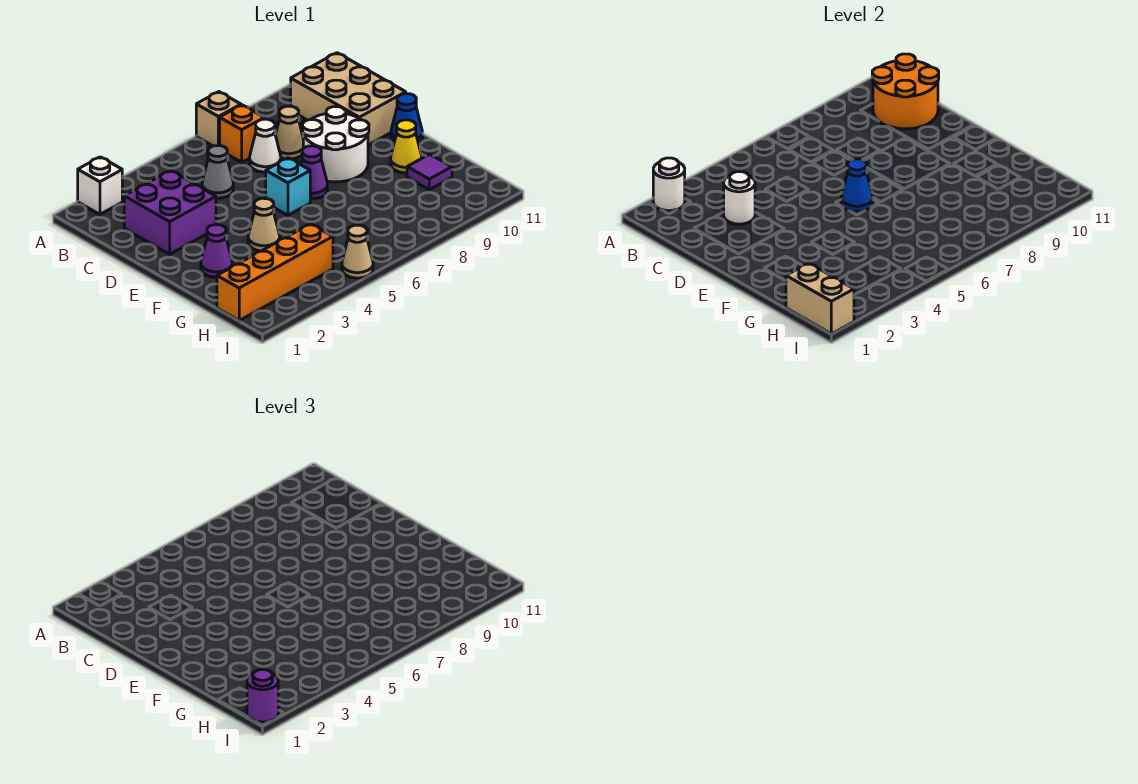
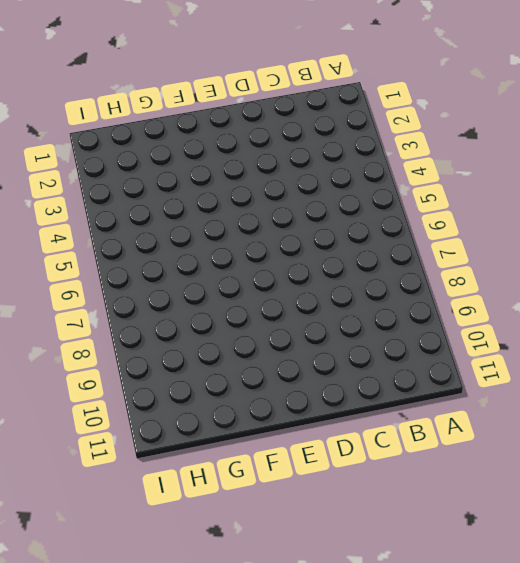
none -> white brick A2 level 1
none -> tan brick A7 level 1
none -> orange brick B7 level 1

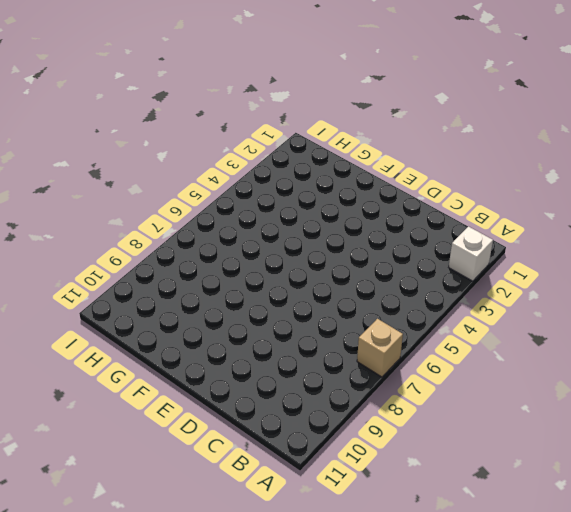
none -> orange brick B7 level 1
none -> tan brick B10:D11 level 1
none -> purple brick C2:D3 level 1

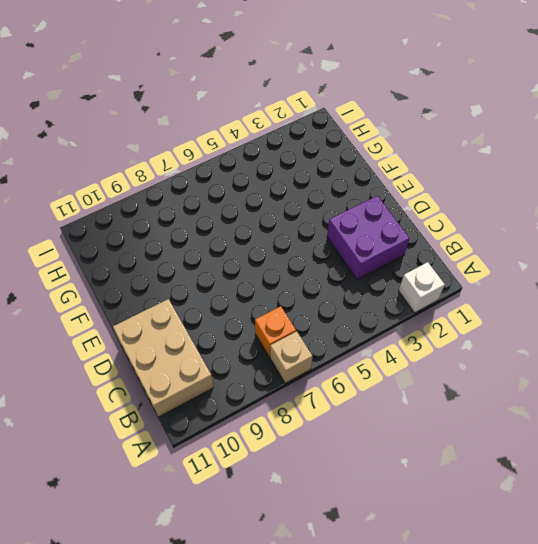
none -> grey cone C5 level 1
none -> white cone C7 level 1
none -> tan cone C8 level 1

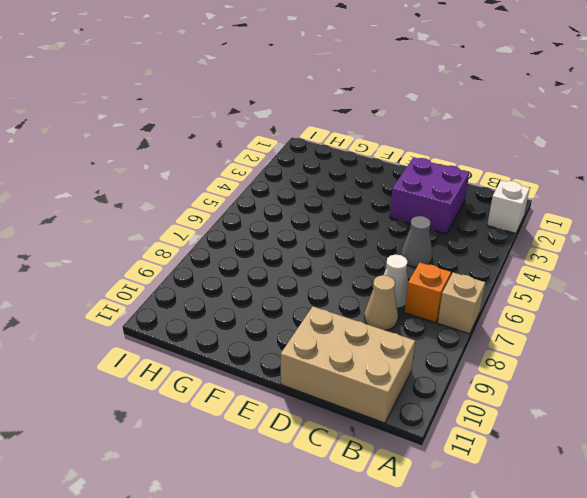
none -> white round brick D8:E9 level 1
none -> cyan brick E6 level 1
none -> purple cone E7 level 1

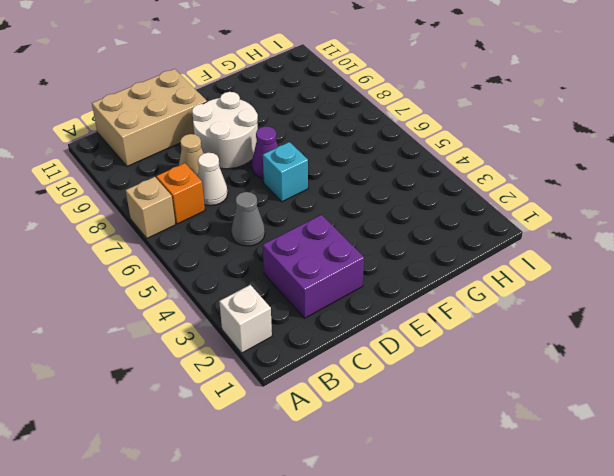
none -> blue cone E11 level 1
none -> purple cone F2 level 1
none -> tan cone F4 level 1

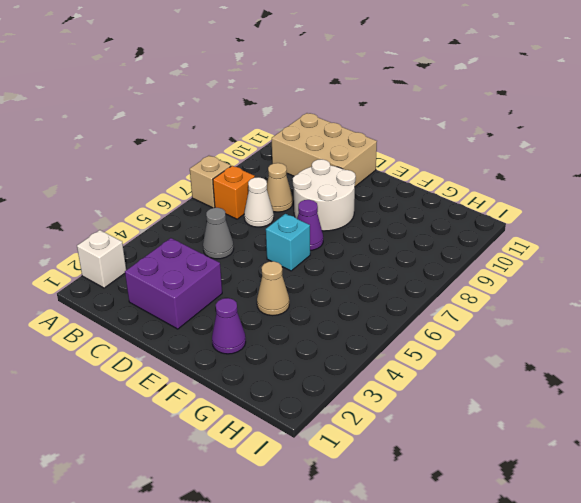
none -> blue cone E11 level 1
none -> yellow cone F10 level 1
none -> purple tile G10 level 1

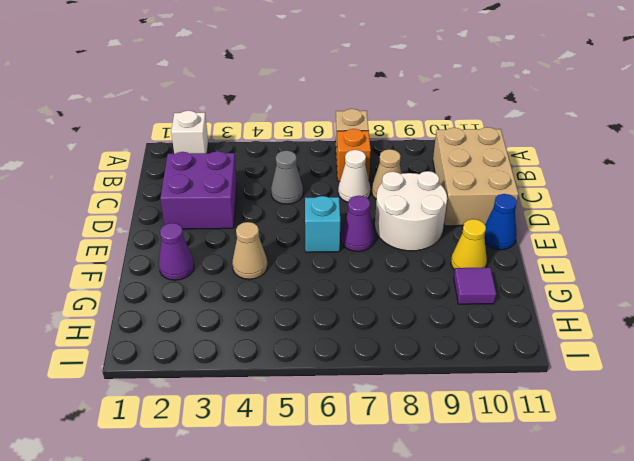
none -> orange brick H1:H4 level 1
none -> tan cone I5 level 1
none -> white round brick A2 level 2

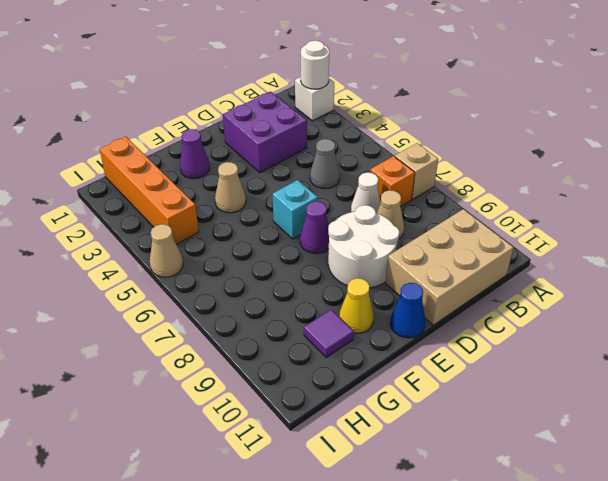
none -> orange round brick B10:C11 level 2
none -> white round brick C3 level 2
none -> blue cone E6 level 2

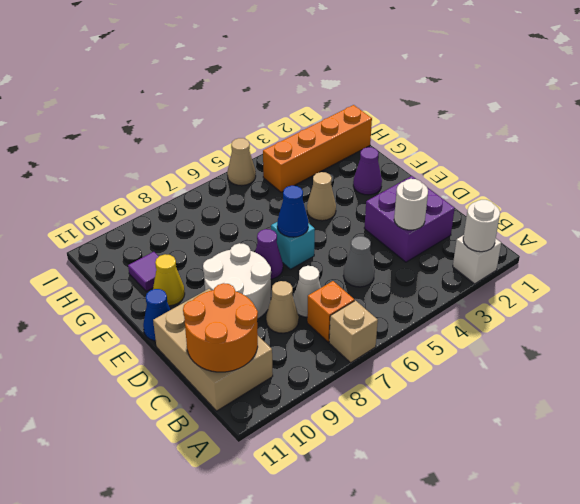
none -> tan brick H1:I1 level 2
none -> purple round brick I1 level 3

